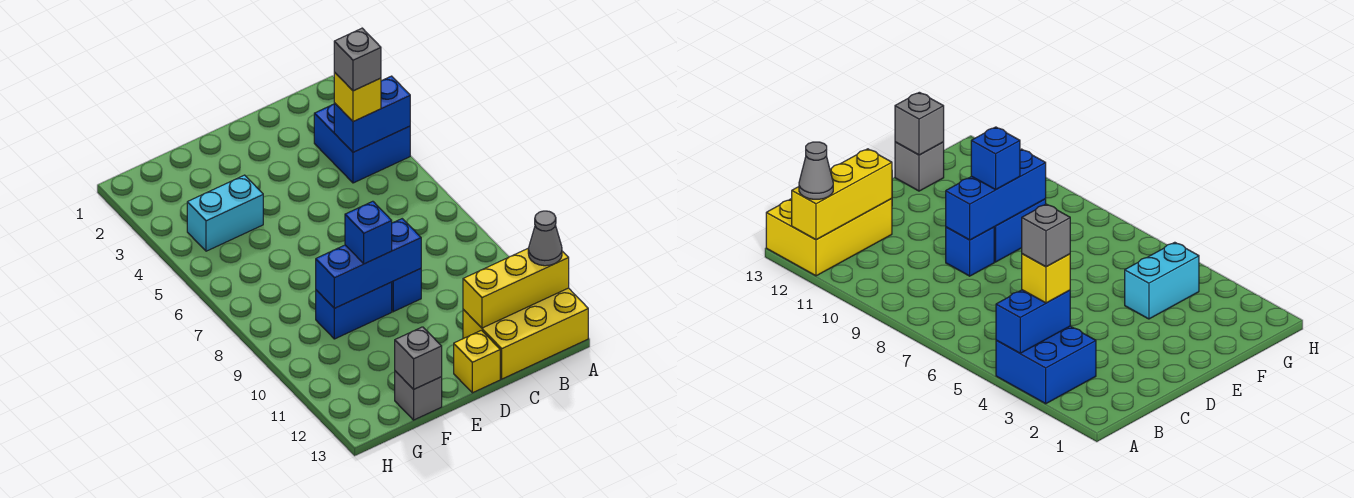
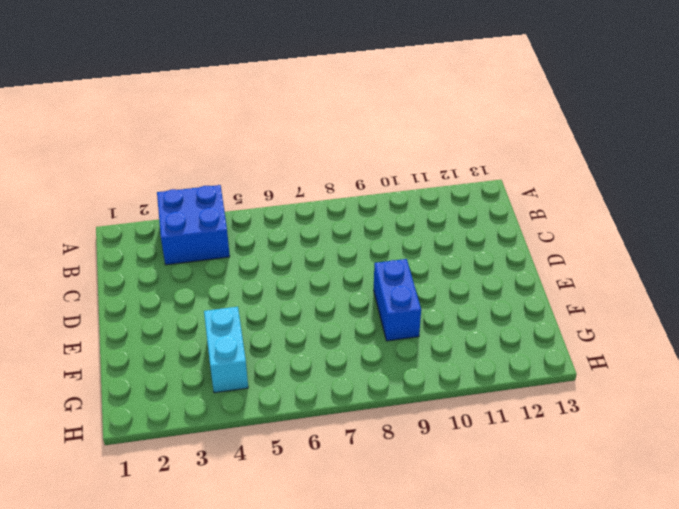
none -> yellow brick A12:C13 level 1
none -> blue brick D9 level 1
none -> yellow brick D13 level 1

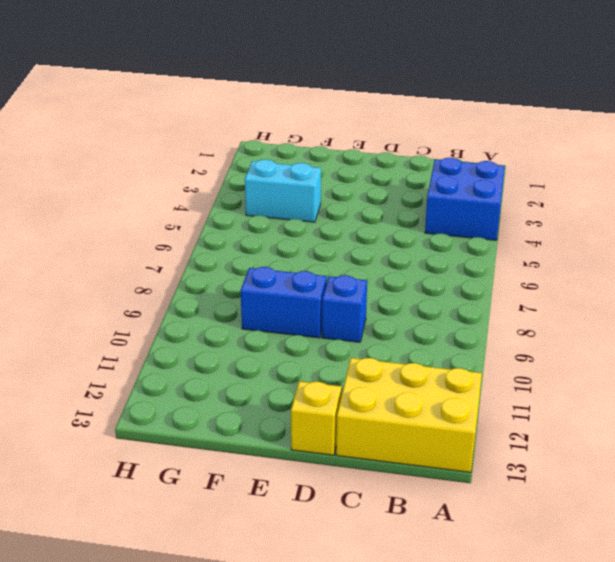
none -> grey brick F13 level 1
none -> blue brick A4:B4 level 2
none -> yellow brick A12:C12 level 2

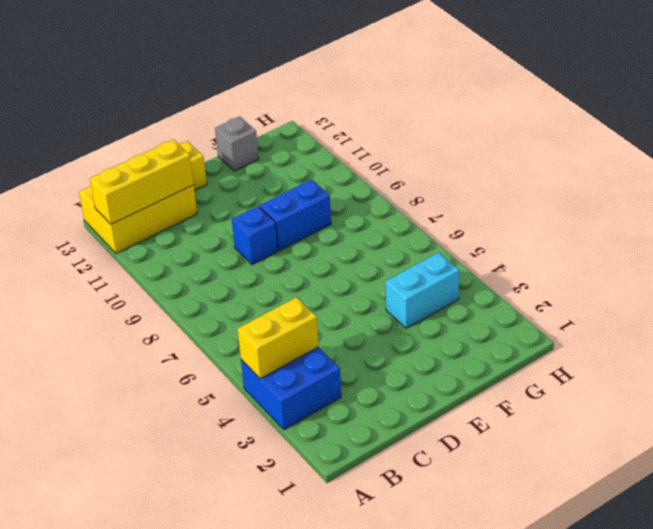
yellow brick A4:B4 level 2 -> blue brick A4:B4 level 2
none -> blue brick D9:F9 level 2
none -> grey brick F13 level 2
none -> grey cone A12 level 3

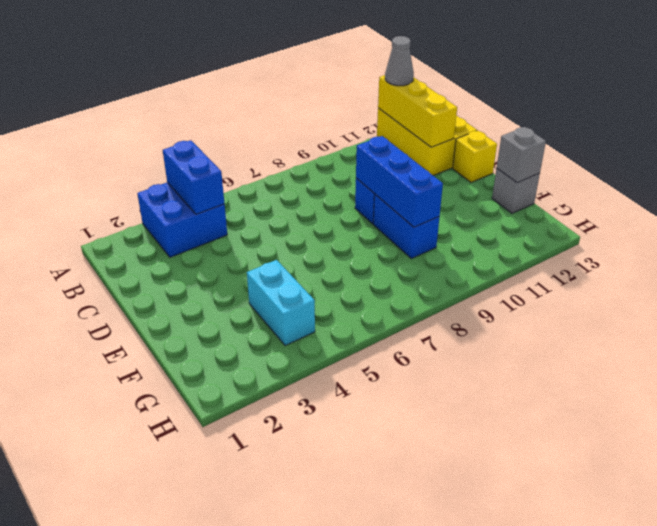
none -> yellow brick B4 level 3
none -> blue brick E9 level 3
none -> grey brick B4 level 4

